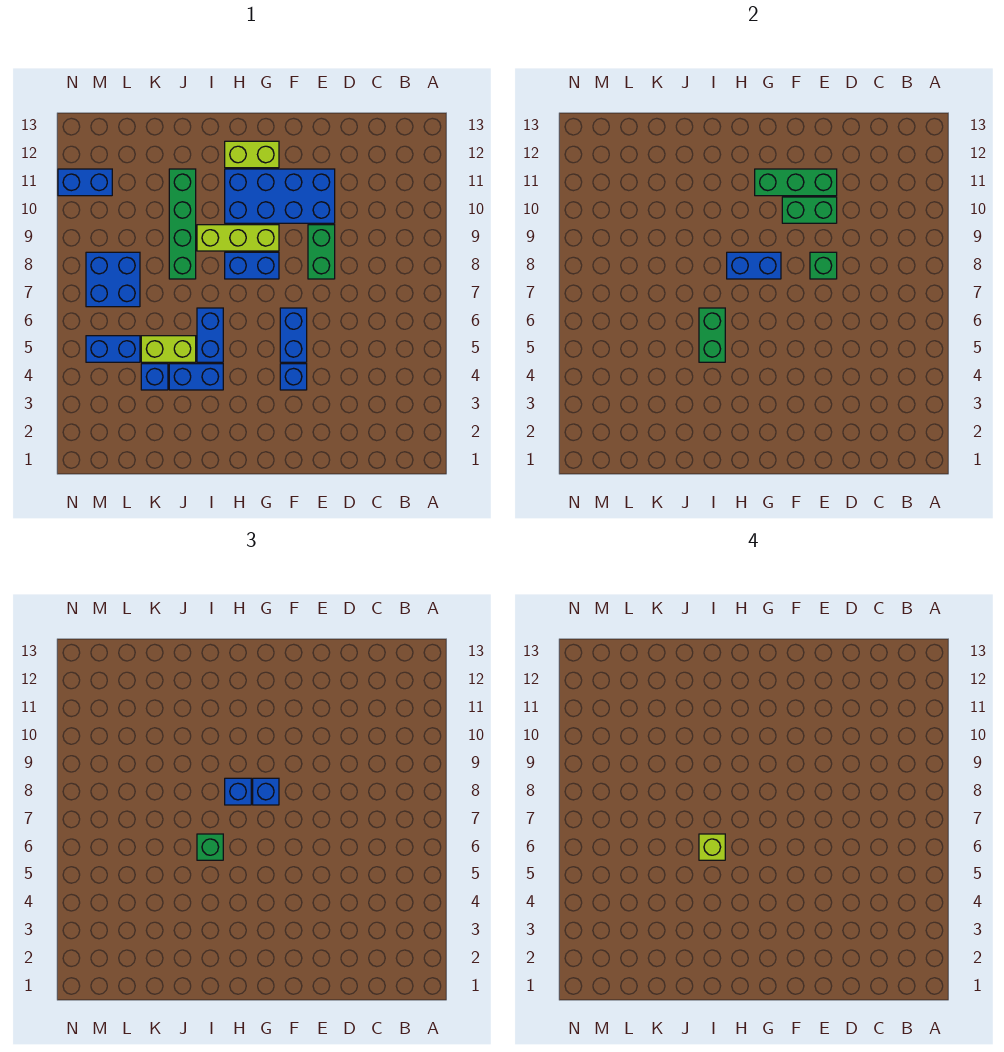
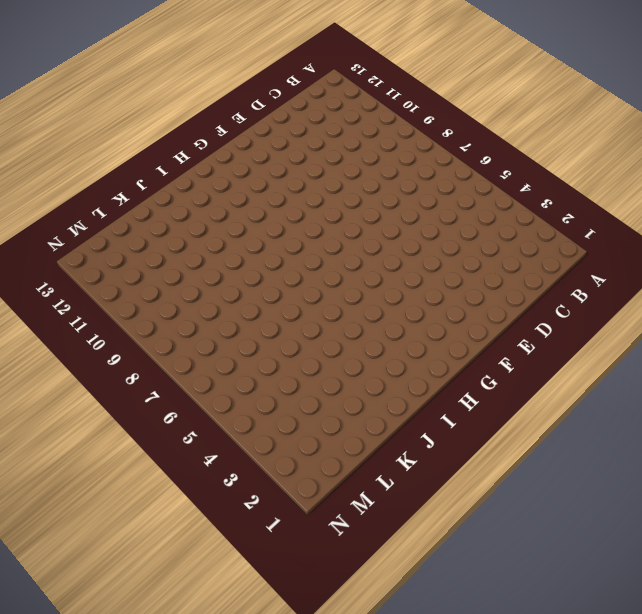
none -> green brick E8:E9 level 1
none -> blue brick E10:H11 level 1
none -> blue brick F4 level 1

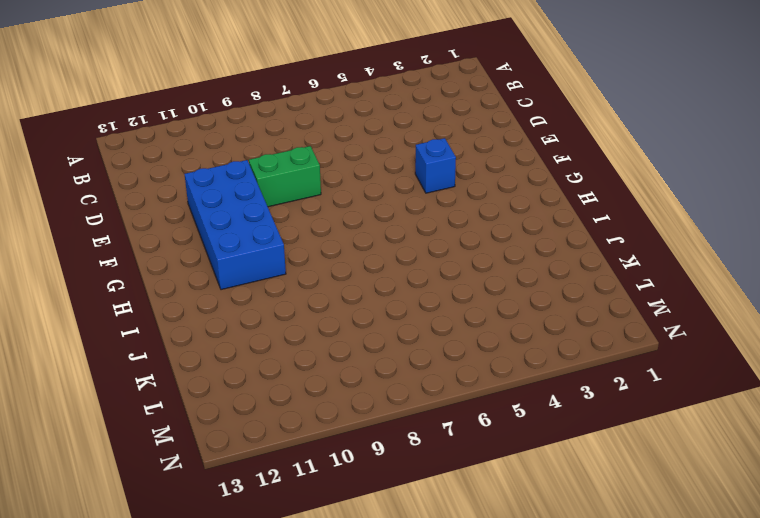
none -> blue brick F5:F6 level 1
none -> blue brick G8:H8 level 1
none -> lime brick G9:I9 level 1

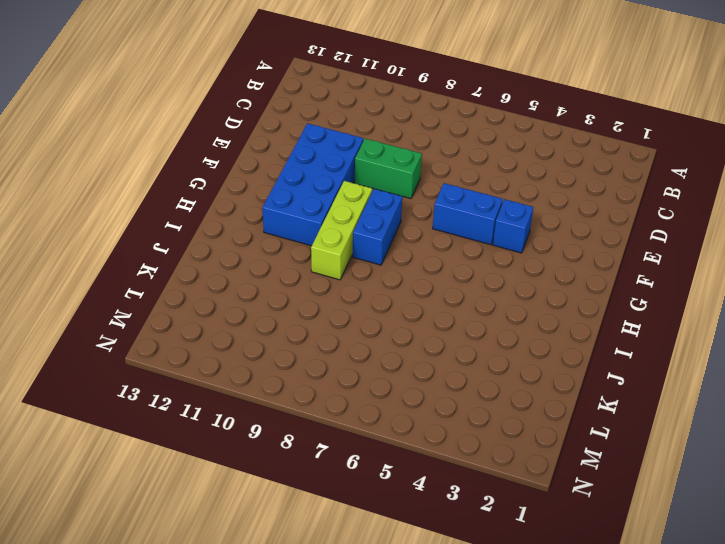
none -> lime brick G12:H12 level 1
none -> blue brick I4:J4 level 1
none -> blue brick I5:I6 level 1

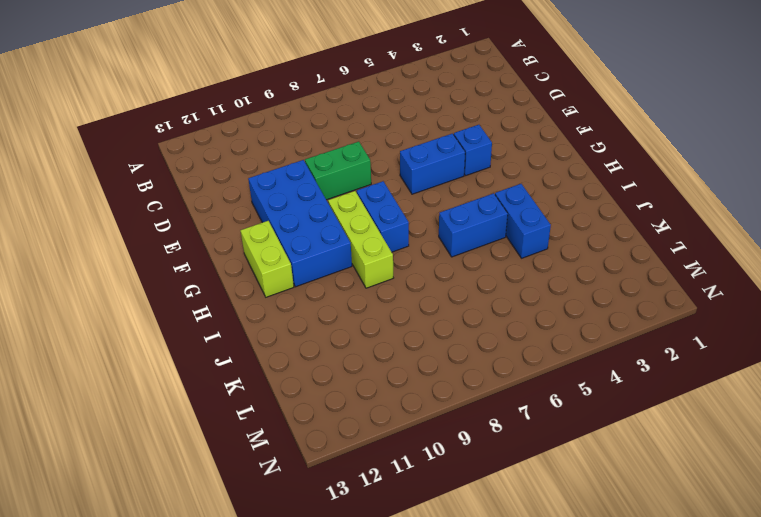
none -> lime brick J5:K5 level 1
none -> green brick J8:J11 level 1
none -> blue brick K4 level 1

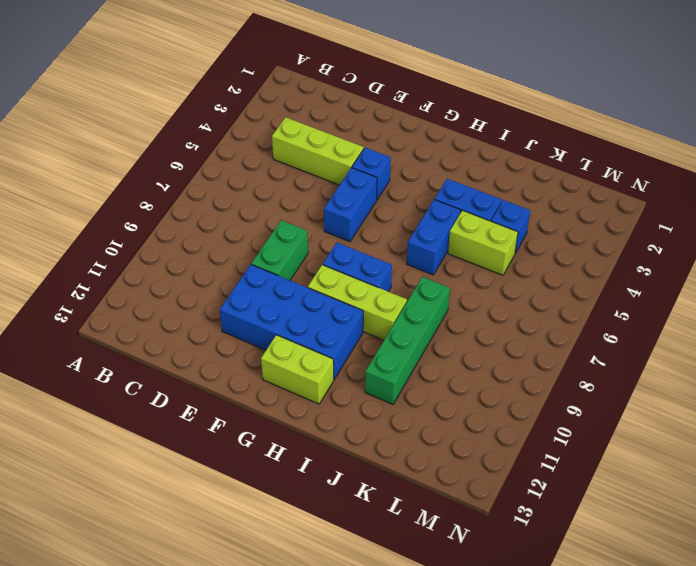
lime brick C4:E4 level 1 -> none
none -> blue brick L5:M5 level 1
none -> blue brick L7:M8 level 1
none -> blue brick M11:N11 level 1

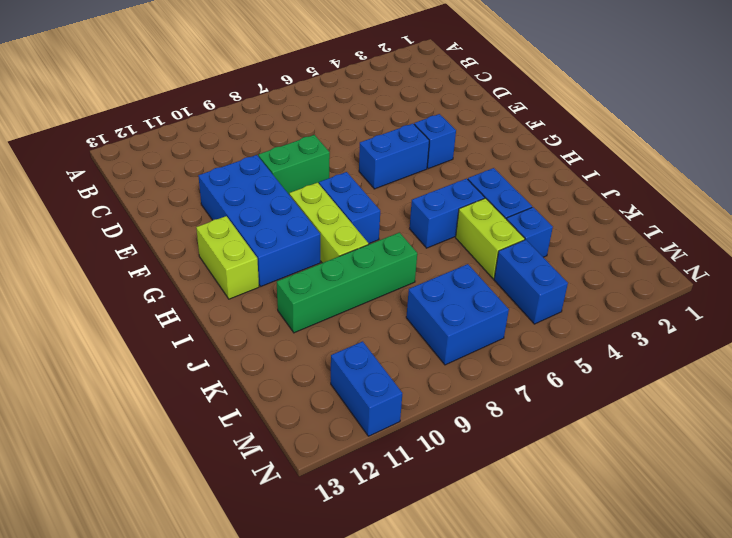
none -> green brick E8 level 2
none -> green brick E10:F10 level 2
none -> green brick E11:G11 level 2

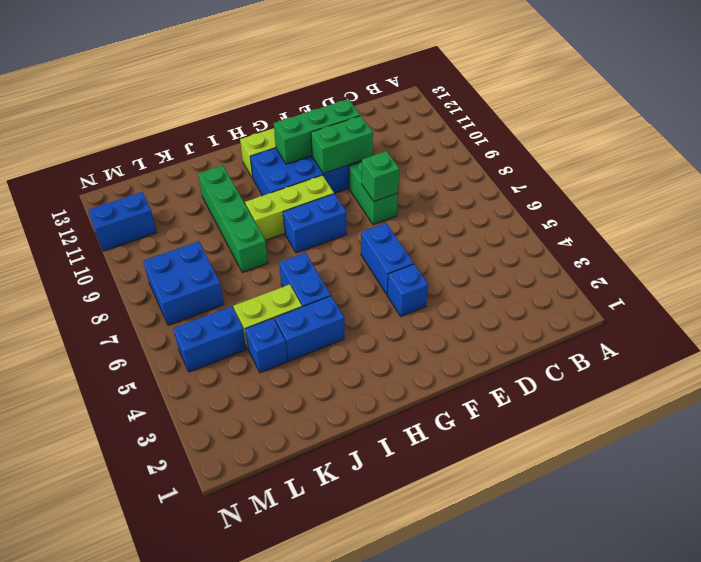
none -> blue brick G8:H8 level 2
none -> green brick I5:I6 level 2
none -> blue brick G8 level 3

